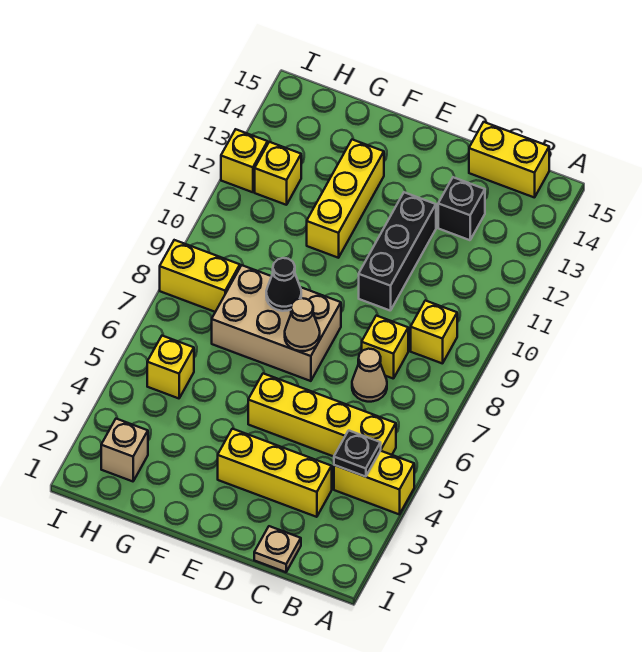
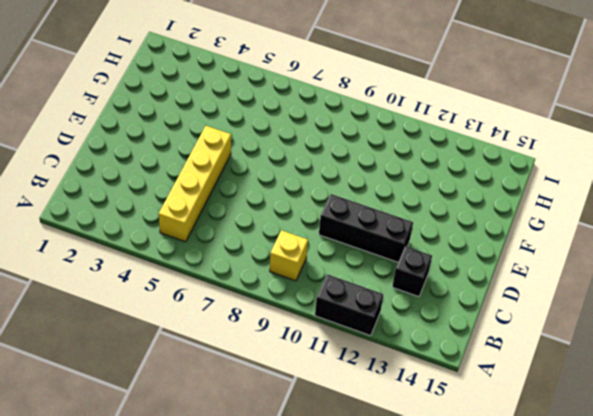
black brick A11:A12 level 1 -> none
none -> yellow brick A4:B4 level 1
none -> yellow brick B15:C15 level 1
none -> tan plate C1 level 1

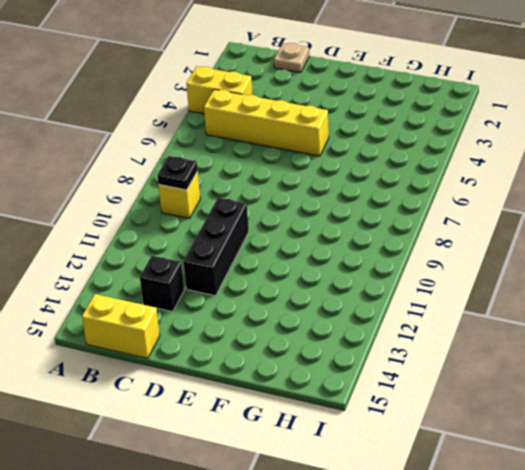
black plate B9 level 2 -> black plate B4 level 2
none -> yellow brick C3:E3 level 1
none -> tan cone C7 level 1
none -> yellow brick C8 level 1

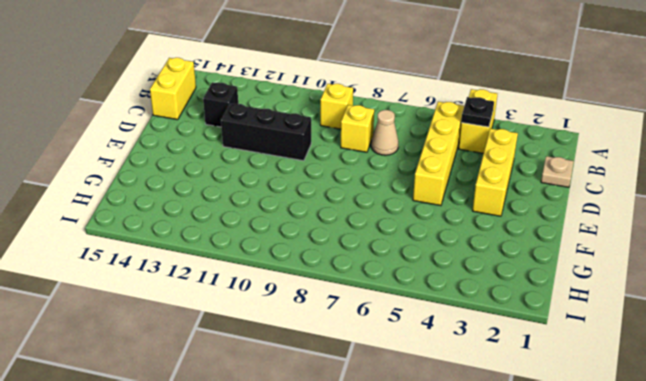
none -> tan brick E7:G8 level 1
none -> yellow brick F11:F13 level 1
none -> tan brick H2 level 1

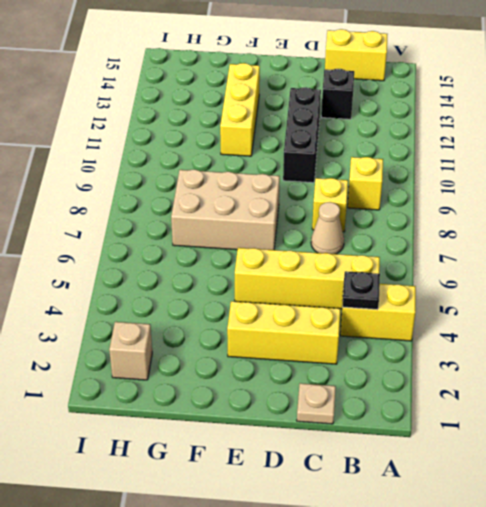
none -> yellow brick H5 level 1
none -> yellow brick H8:I8 level 1
none -> yellow brick H12 level 1

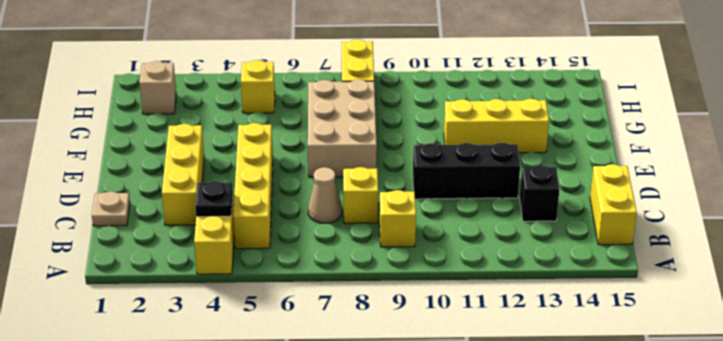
none -> yellow brick H12 level 1
none -> yellow brick I12 level 1
none -> tan cone E7 level 2

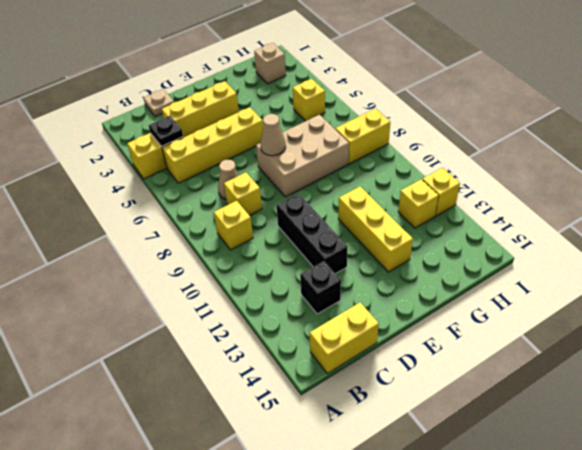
none -> black cone F8 level 2

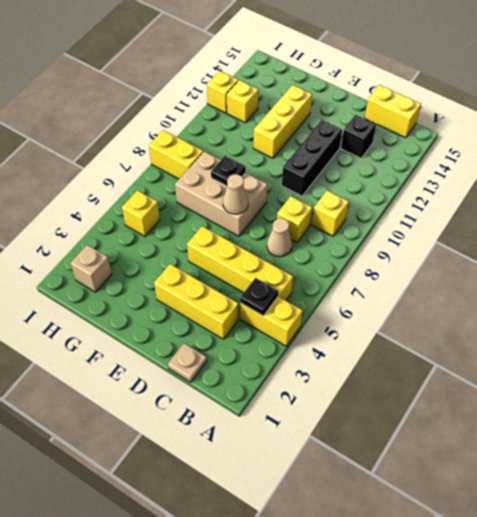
black plate F8 level 2 -> black cone F8 level 2

